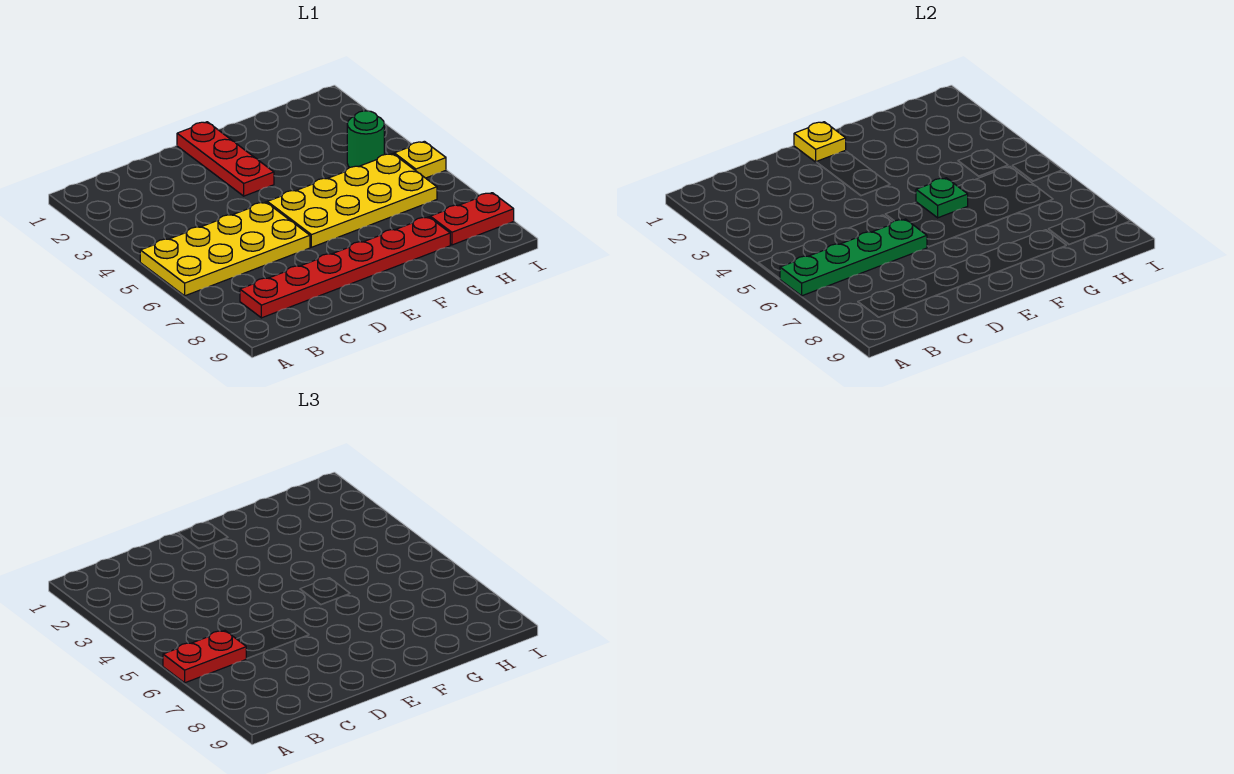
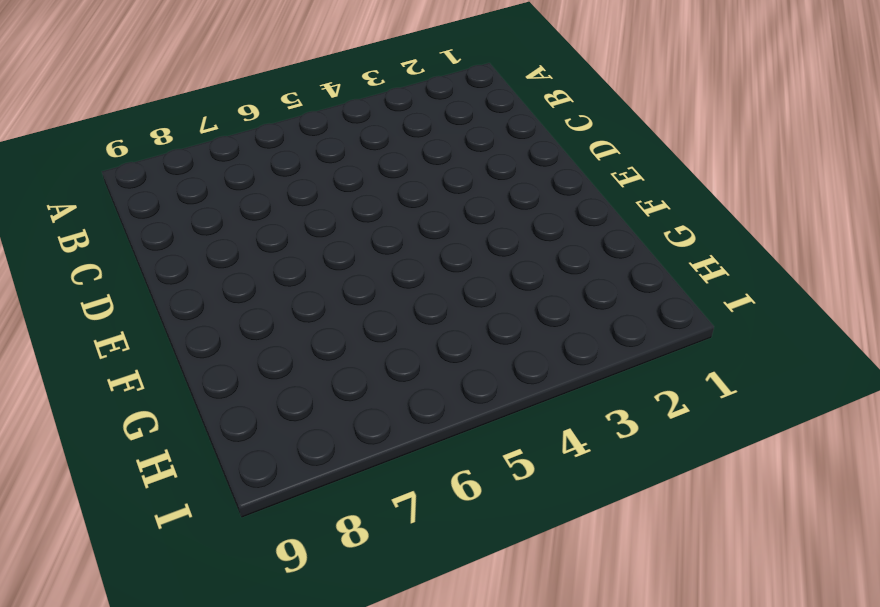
none -> yellow plate A5:D6 level 1
none -> red plate B8:G8 level 1

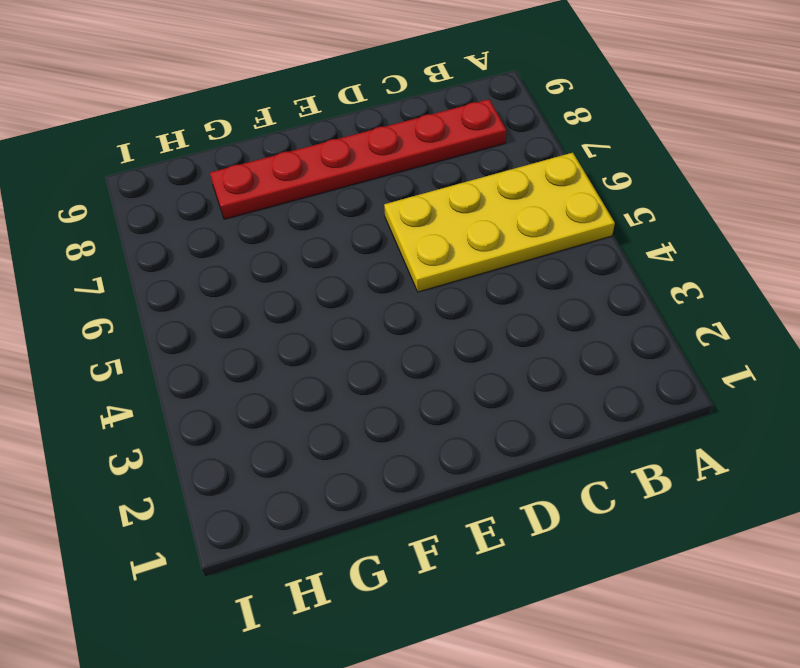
none -> red plate E1:E3 level 1
none -> yellow plate E5:H6 level 1

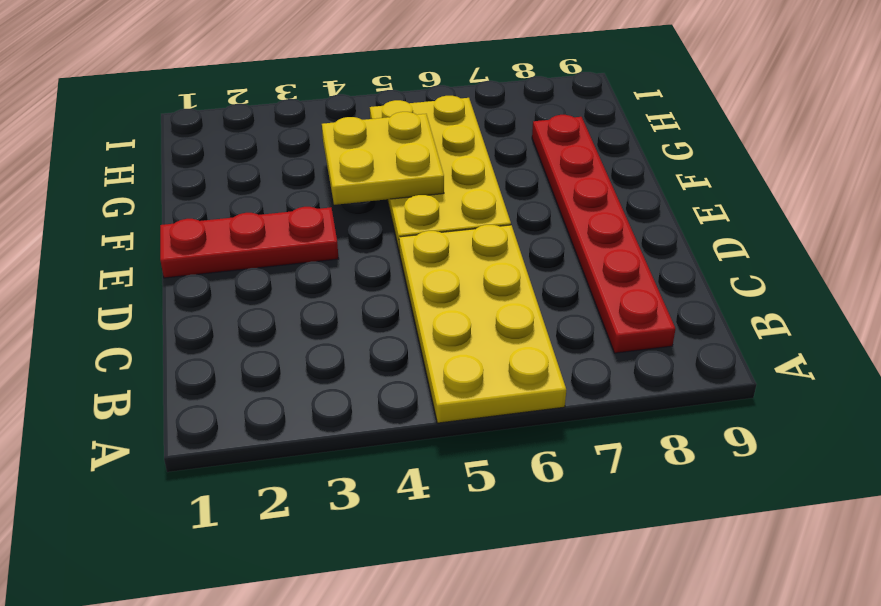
yellow plate F4:G5 level 2 -> green plate F5 level 2
none -> green round brick H4 level 1
none -> red plate H8:I8 level 1

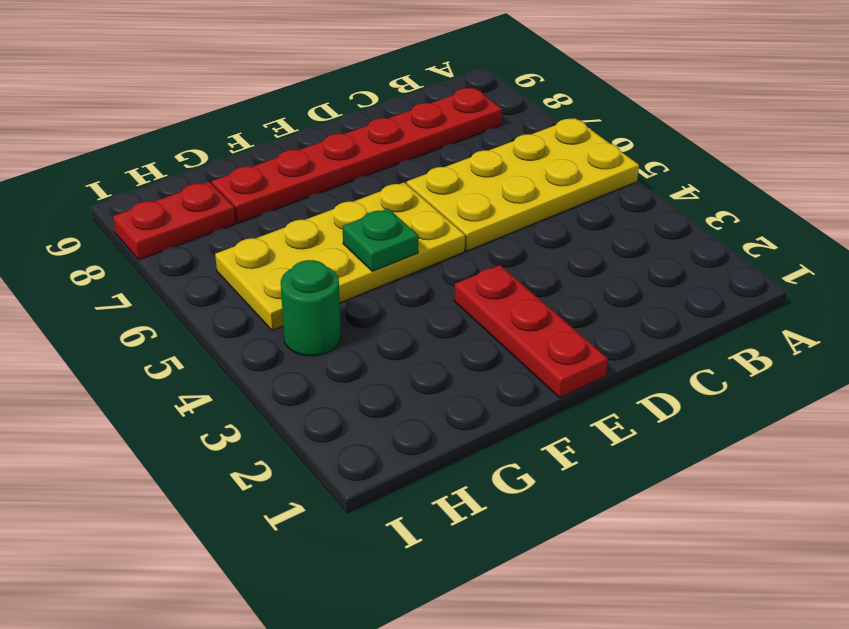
none -> yellow plate I5 level 1
none -> green plate A6:D6 level 2

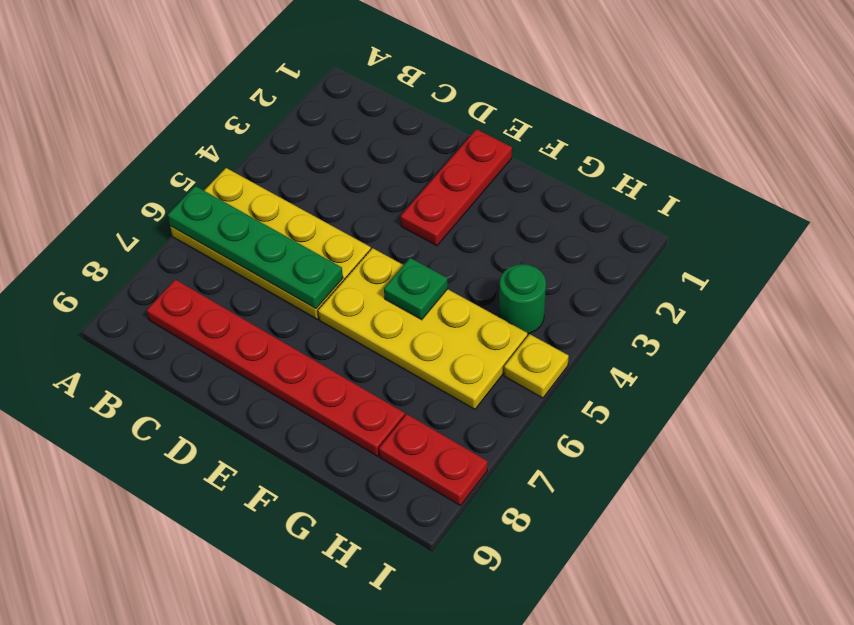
none -> yellow plate E1 level 2
none -> red plate A6:B6 level 3

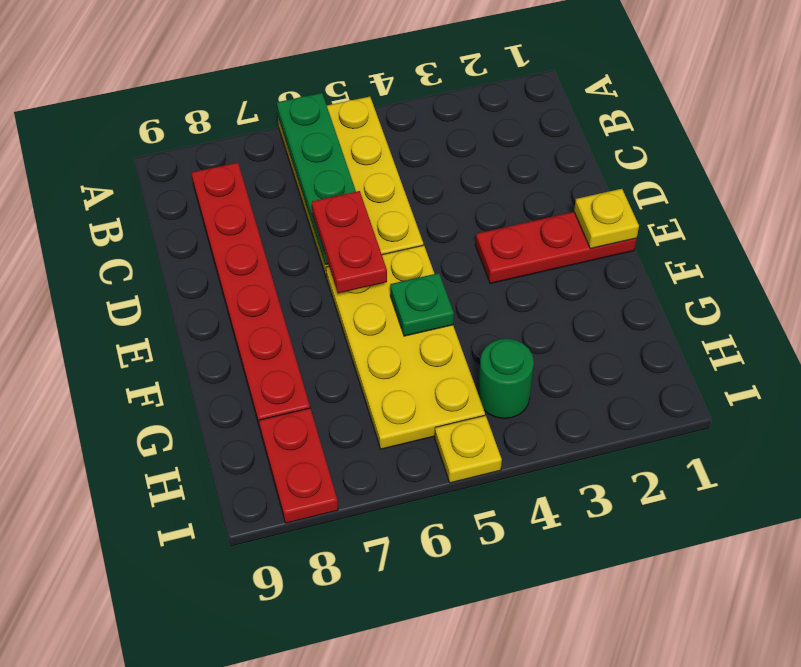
red plate D6:E6 level 3 -> red plate A6:B6 level 3

